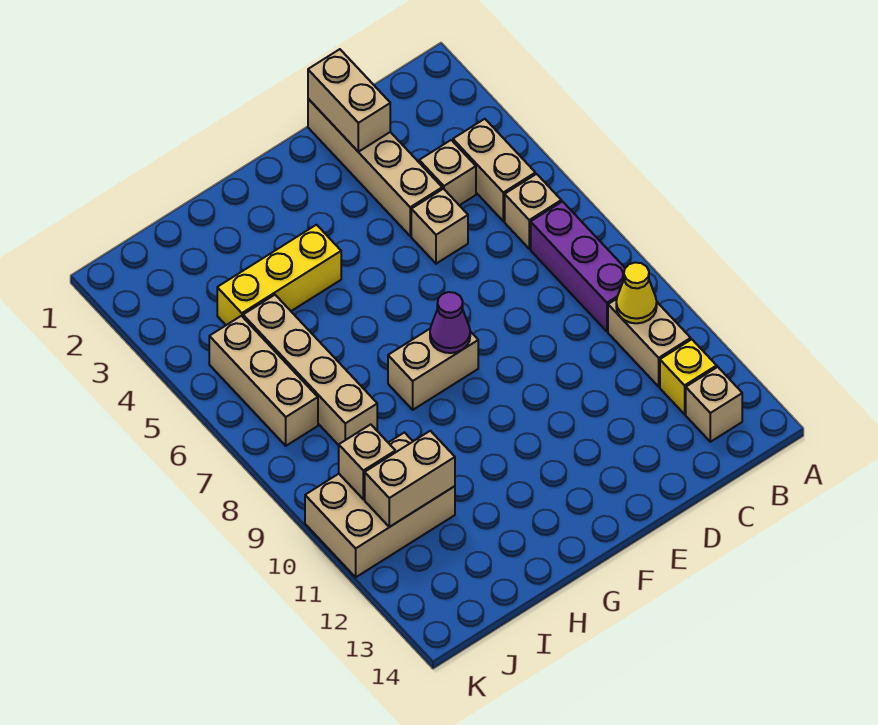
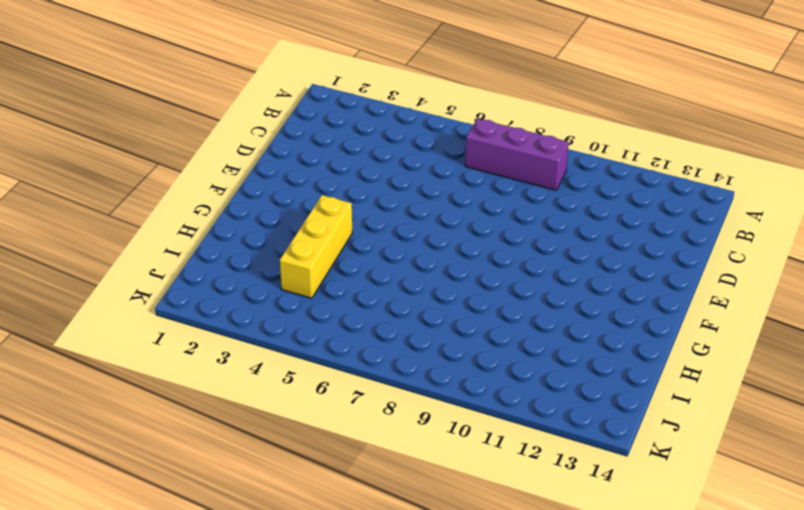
none -> tan brick B4:B5 level 1
none -> tan brick B6 level 1
none -> tan brick B10:B11 level 1

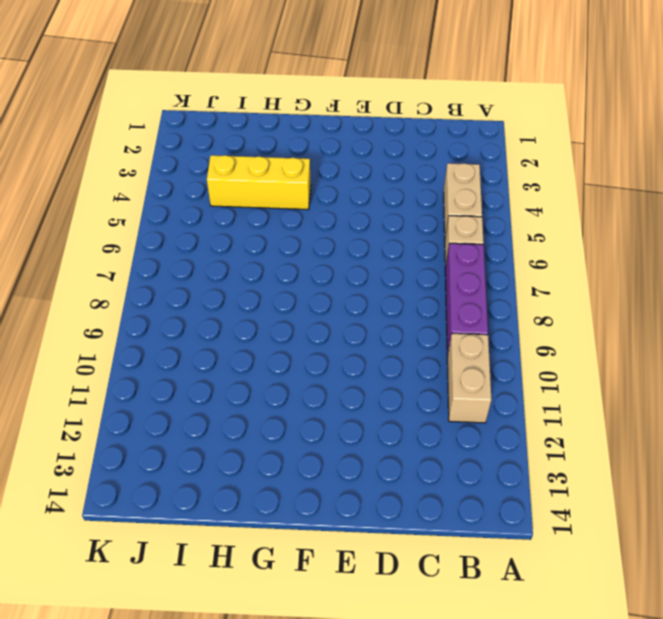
none -> yellow brick B12 level 1
none -> tan brick B13 level 1
none -> tan brick C4 level 1

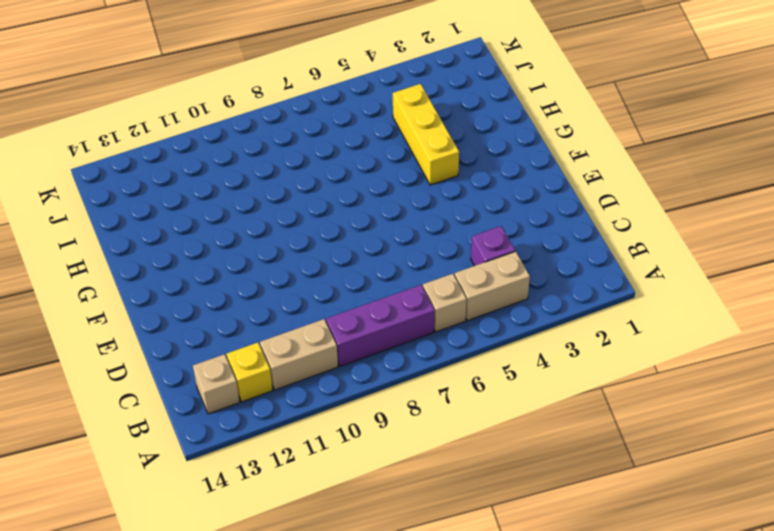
purple brick C4 level 1 -> tan brick C4 level 1
none -> tan brick D1:D4 level 1
none -> tan brick D5 level 1
none -> tan brick F8:G8 level 1

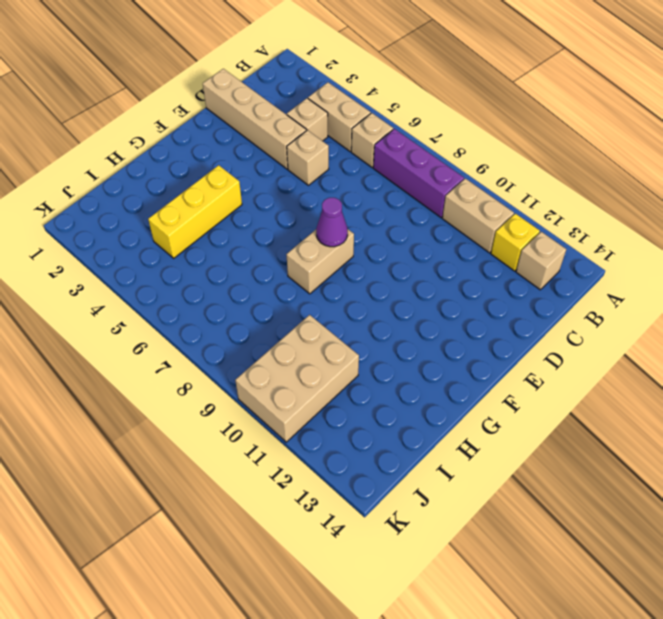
none -> tan brick I5:I8 level 1
none -> tan brick J5:J7 level 1
none -> yellow cone B10 level 2

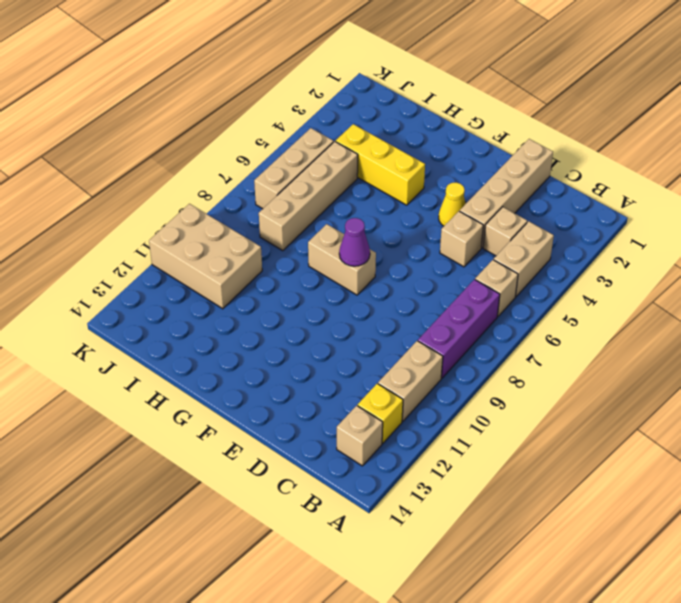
yellow cone E4 level 1 -> yellow cone B10 level 2
none -> tan brick D1:D2 level 2
none -> tan brick I11:J11 level 2
none -> tan brick J10 level 2

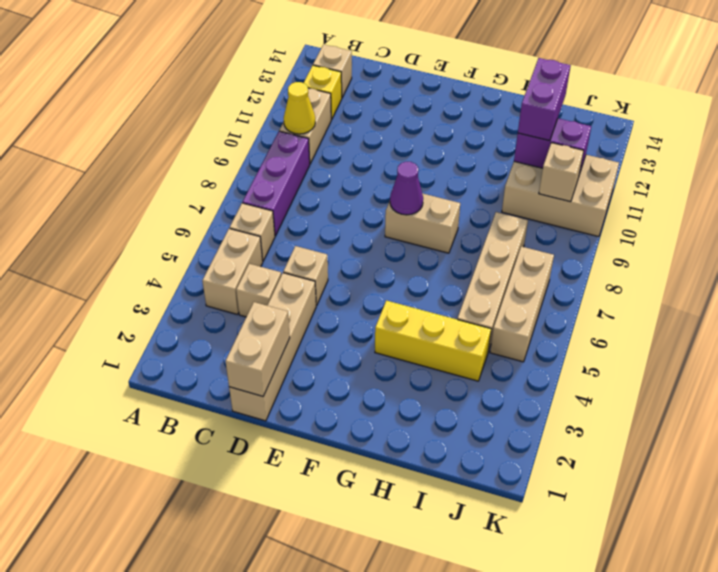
purple brick I11:J11 level 2 -> tan brick I11:J11 level 2
purple brick I11:I12 level 3 -> none

